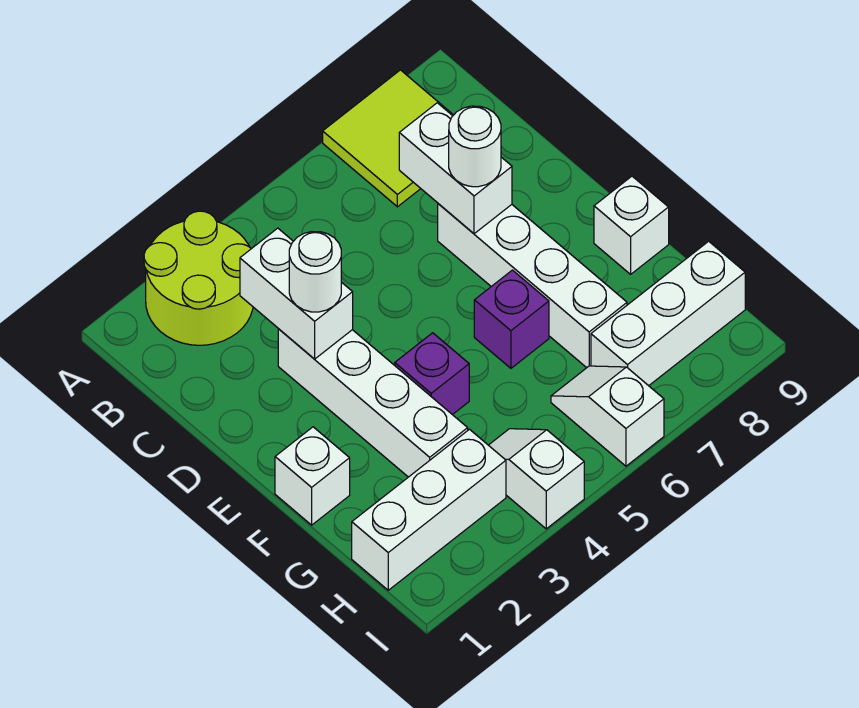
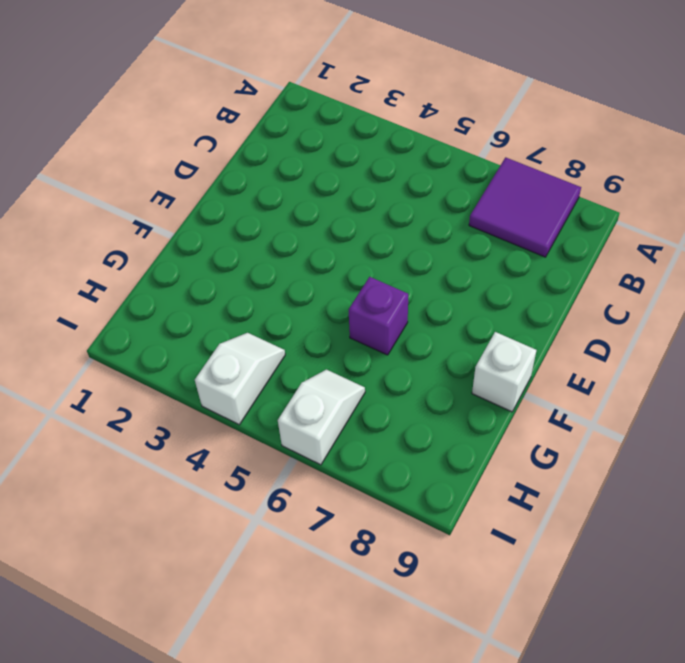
purple tile A7:B8 level 1 -> lime tile A7:B8 level 1
none -> lime round brick A2:B3 level 1
none -> white brick D3:G3 level 1
none -> white brick D7:G7 level 1

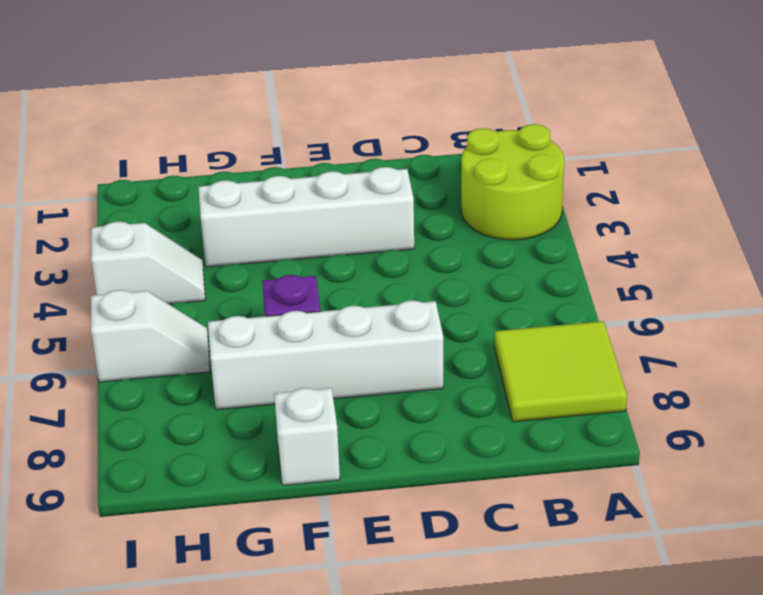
none -> white brick F1 level 1
none -> purple brick F4 level 1
none -> white brick H1:H3 level 1

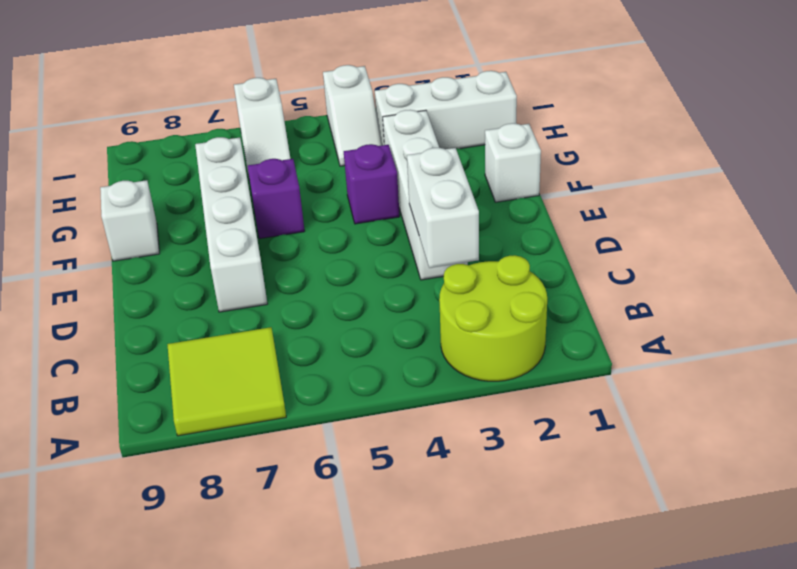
none -> white brick H7:H9 level 1
none -> white brick C7:D7 level 2
none -> white round brick D3 level 3

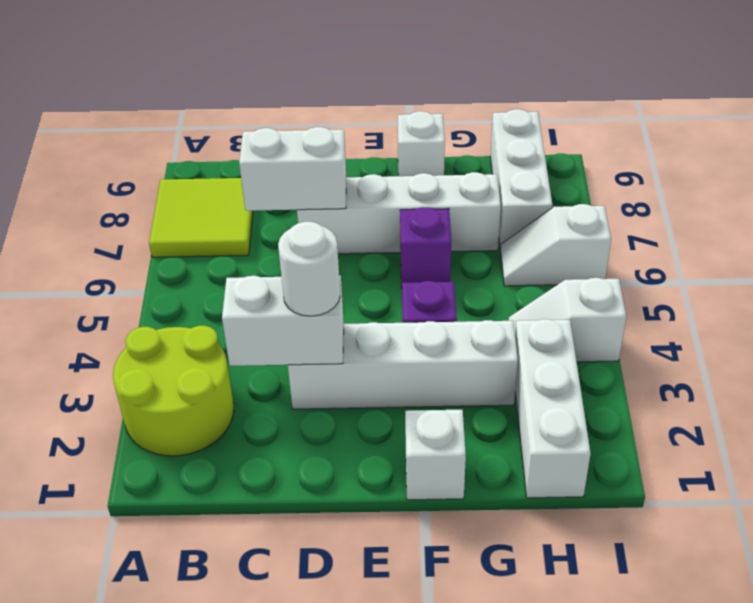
none -> white round brick D7 level 3

